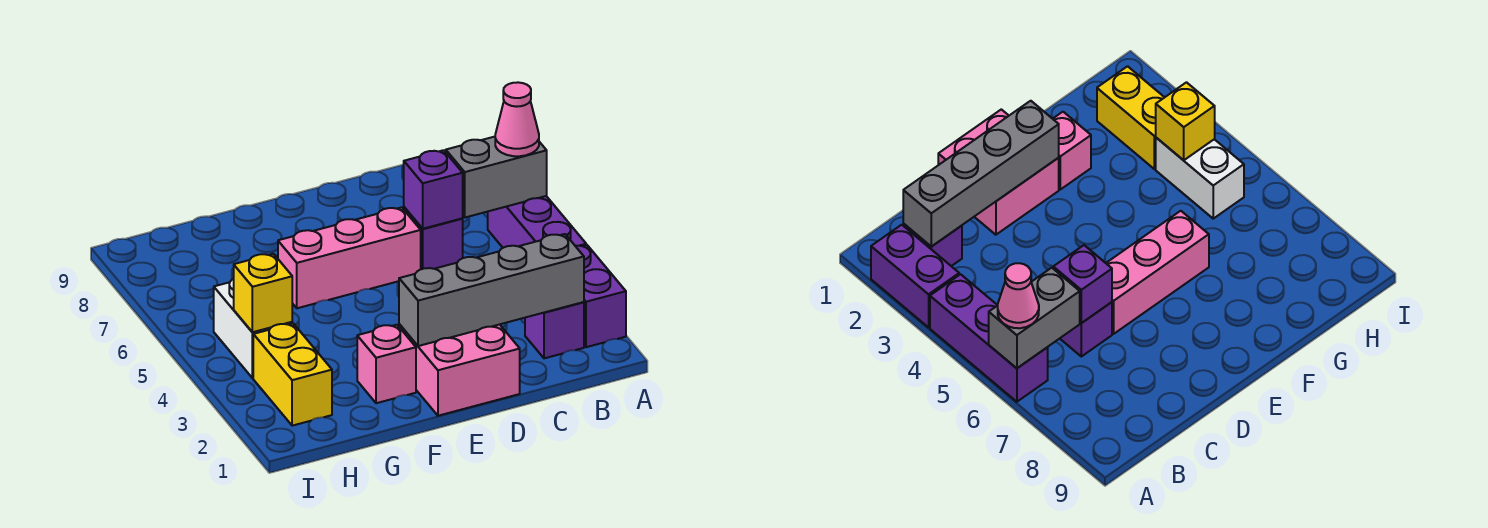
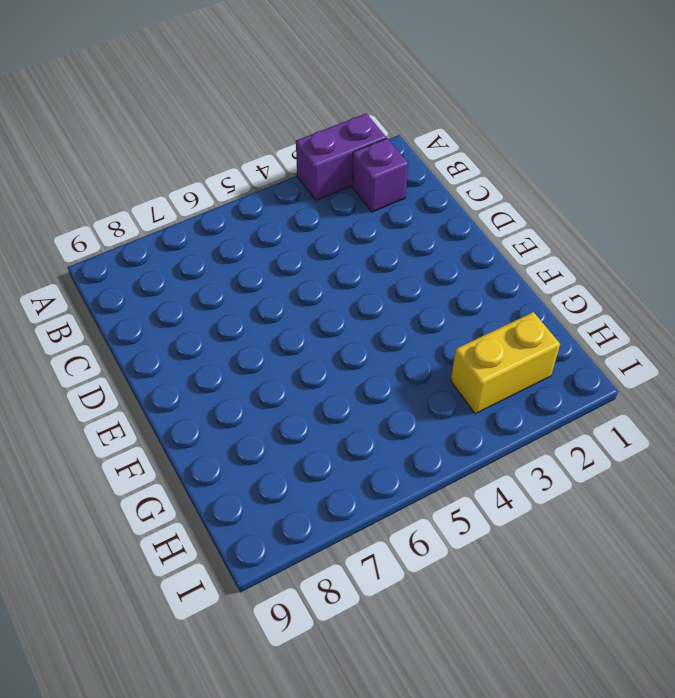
none -> purple brick A4:A6 level 1
none -> purple brick C6 level 1
none -> pink brick D1:E2 level 1

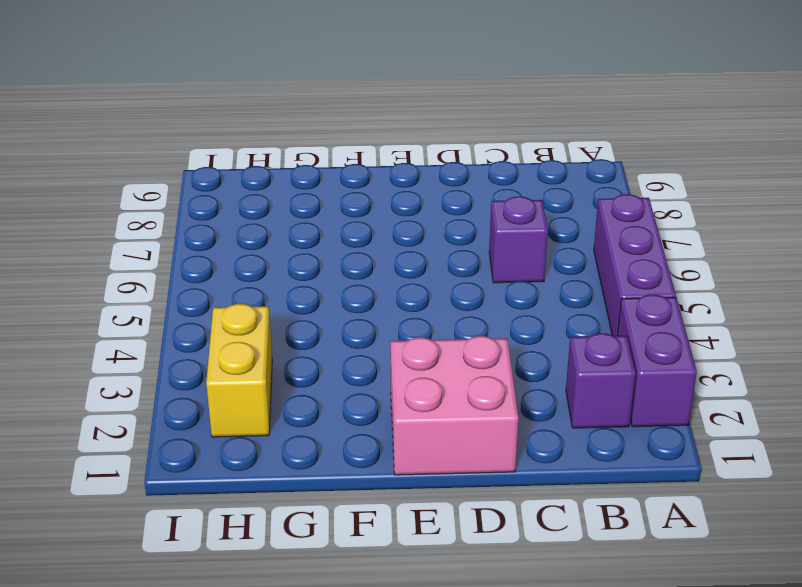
none -> pink brick D6:F6 level 1
none -> pink brick F2 level 1
none -> white brick H4:H5 level 1

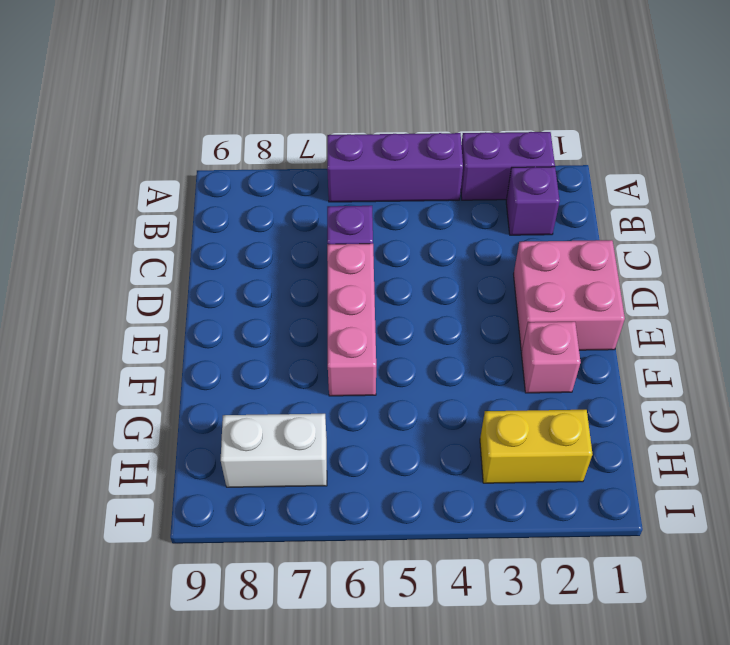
white brick H7:H8 level 1 -> white brick H4:H5 level 1
none -> grey brick A6:B6 level 2
none -> grey brick B2:E2 level 2
none -> purple brick C6 level 2

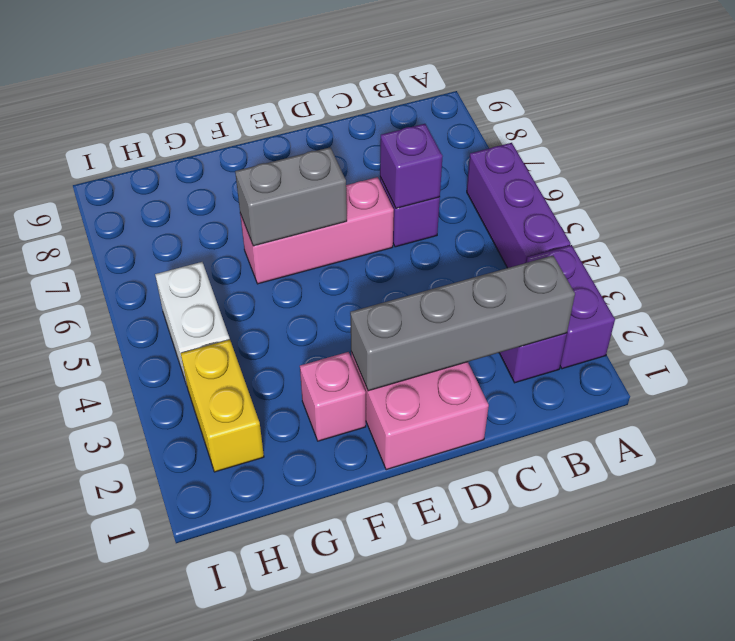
grey brick E6:F6 level 2 -> grey brick A6:B6 level 2
none -> yellow brick H4 level 2
none -> pink cone A6 level 3

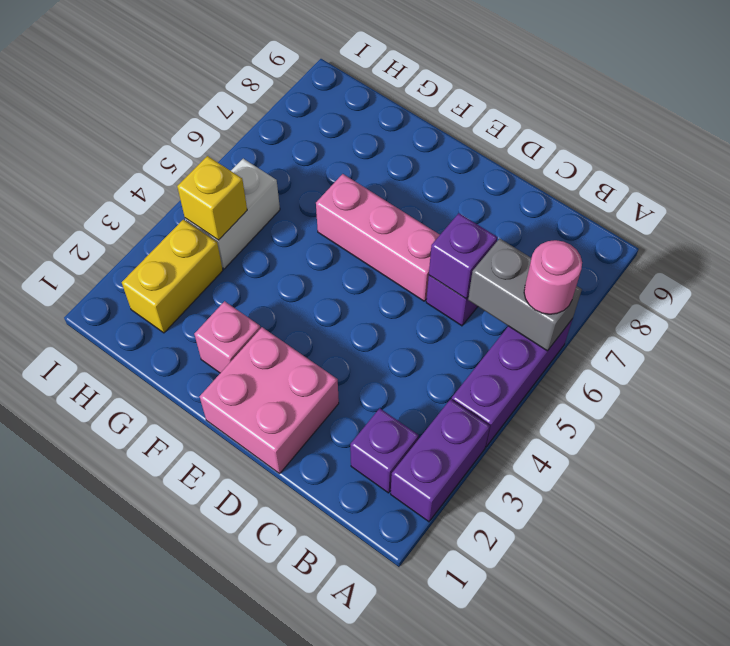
pink round brick A6 level 3 -> pink cone A6 level 3
none -> grey brick B2:E2 level 2

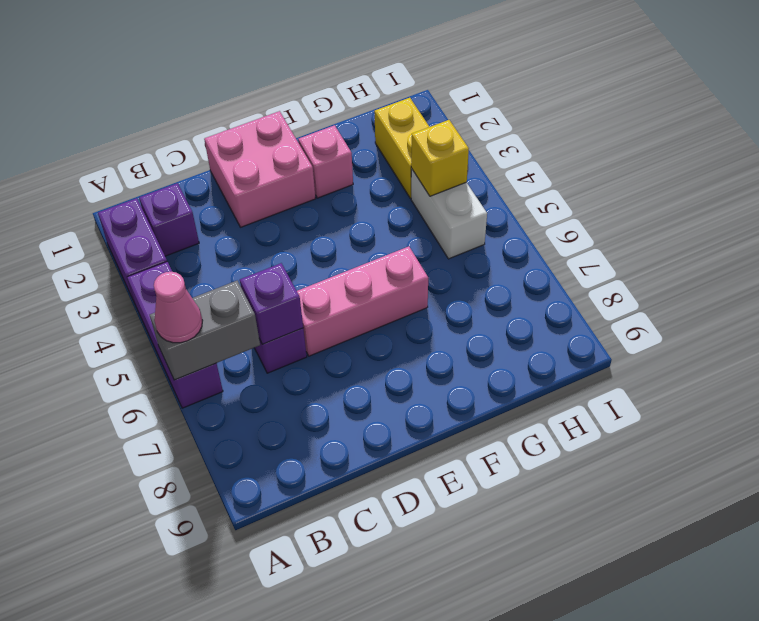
none -> grey brick B2:E2 level 2

